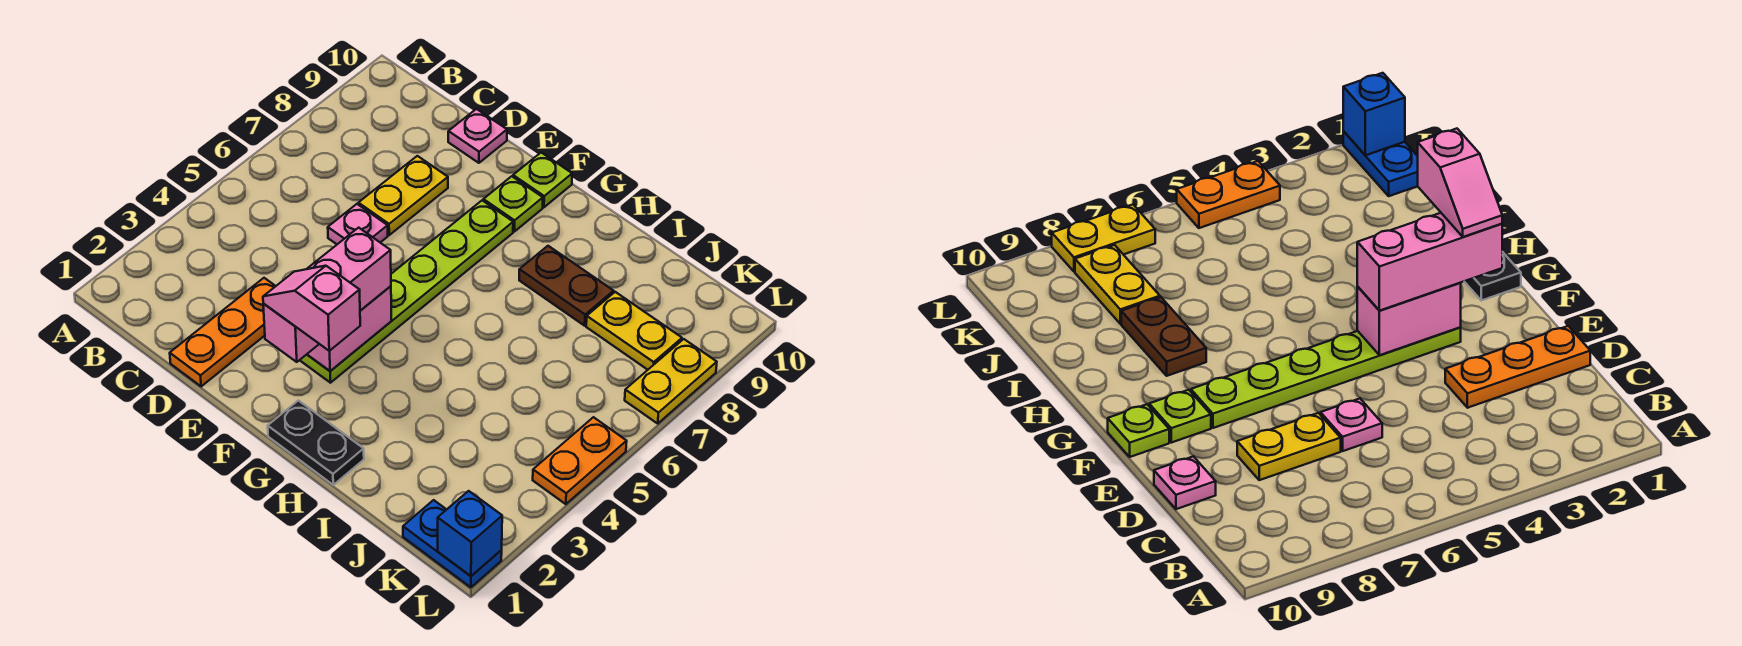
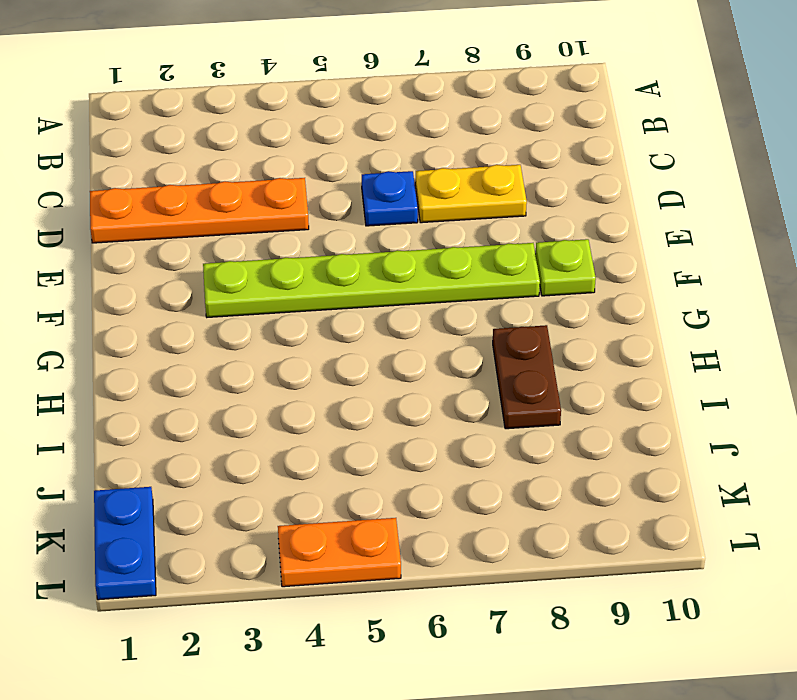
orange plate D1:D4 level 1 -> orange plate D1:D3 level 1
blue plate D6 level 1 -> pink plate D6 level 1
none -> pink plate D10 level 1
none -> lime plate F10 level 1
none -> black plate G1:H1 level 1

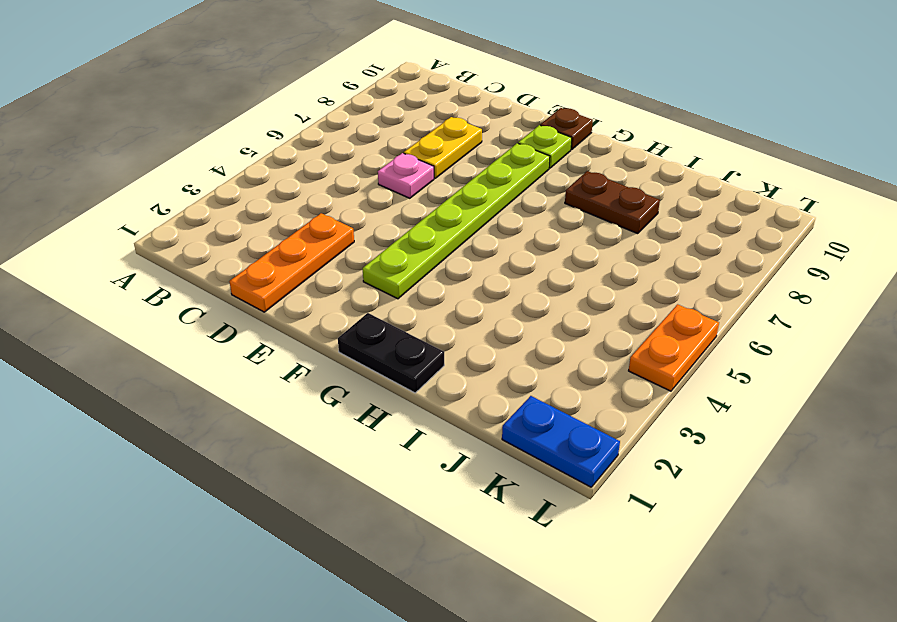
brown plate F10 level 1 -> lime plate F10 level 1
none -> pink plate D10 level 1
none -> yellow plate J8:K8 level 1
none -> yellow plate L7:L8 level 1

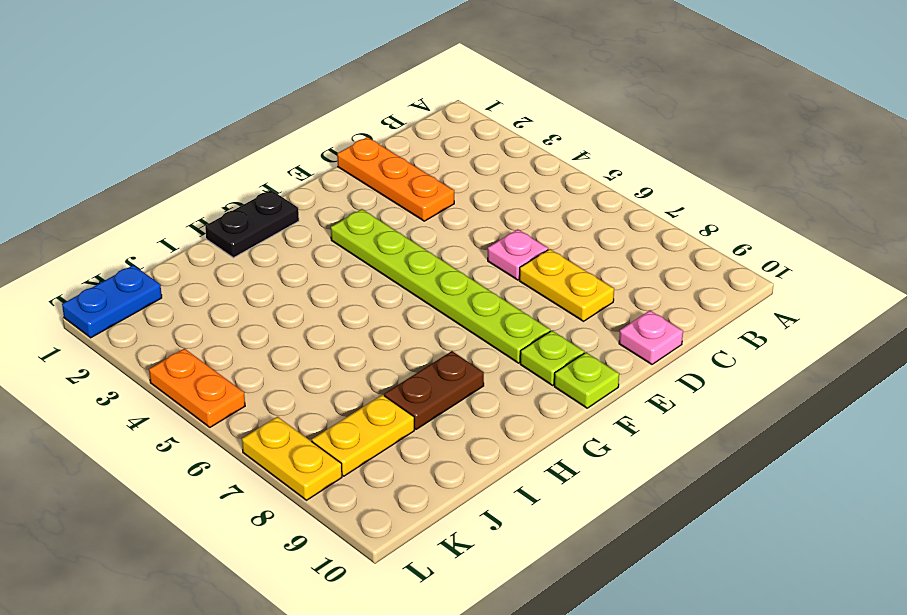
none -> pink brick F3:F4 level 2
none -> blue brick L1 level 2
none -> pink brick F2:F4 level 3

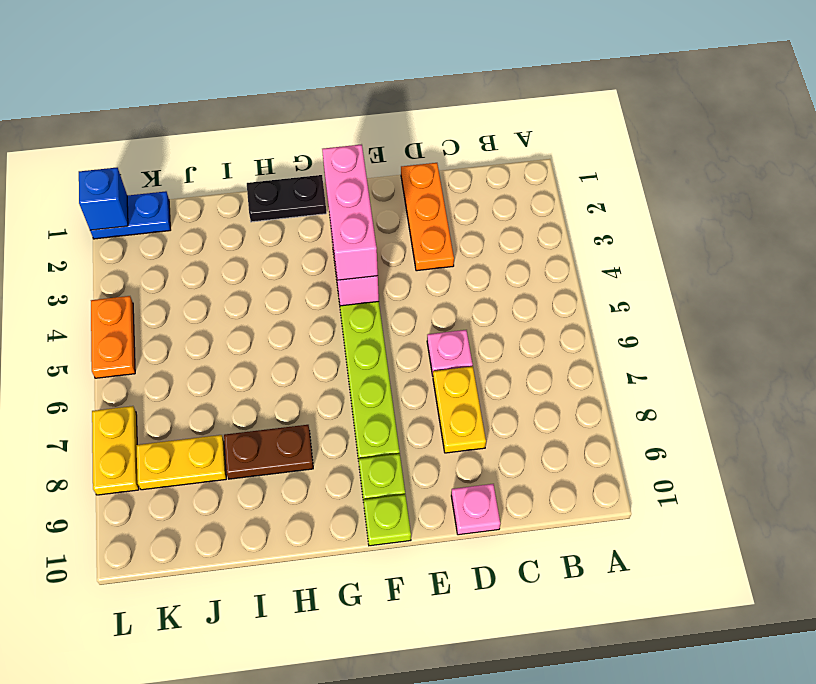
none -> pink slope F2:G2 level 4 top G

